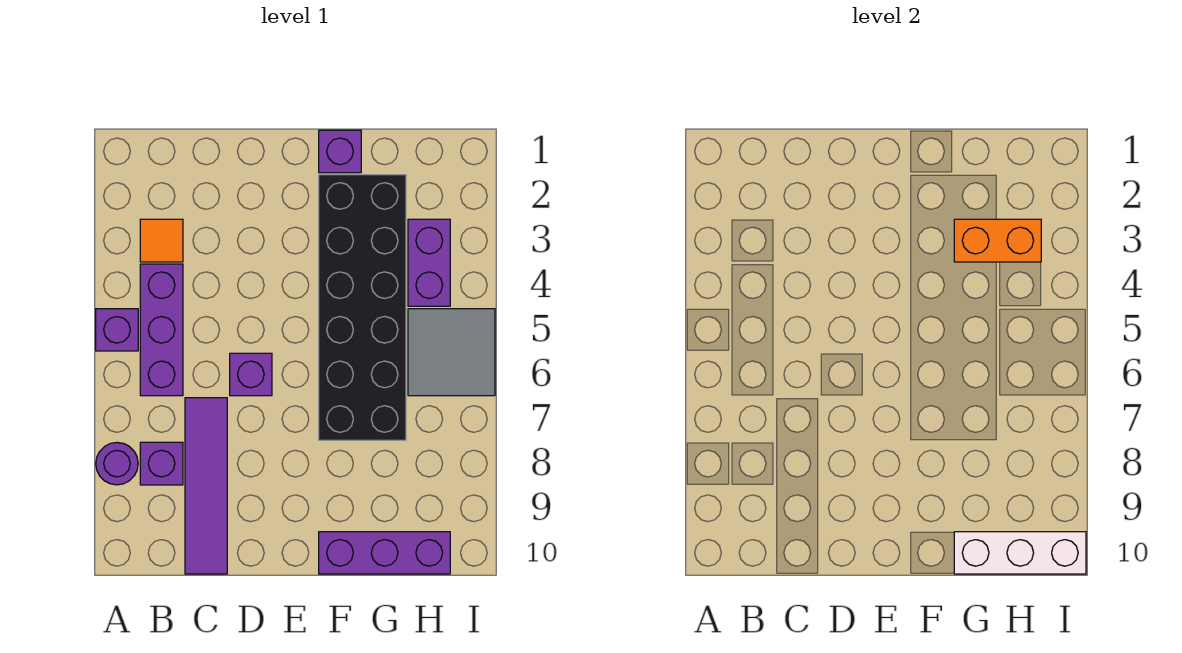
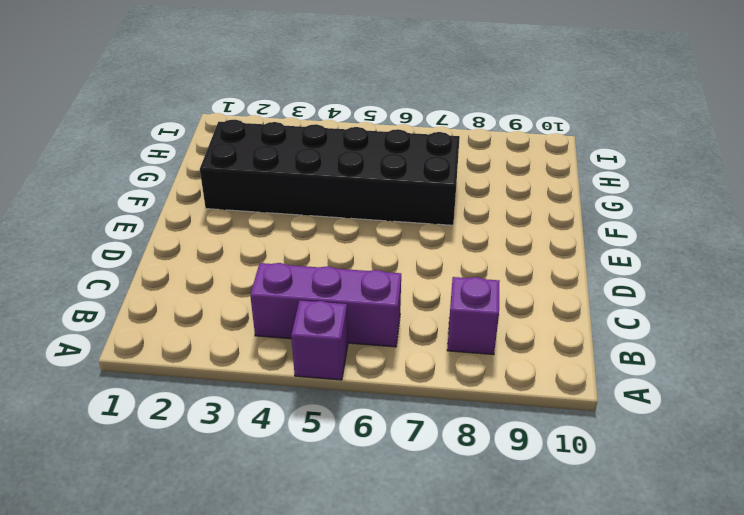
none -> purple round brick A8 level 1
none -> orange tile B3 level 1
none -> purple tile C7:C10 level 1

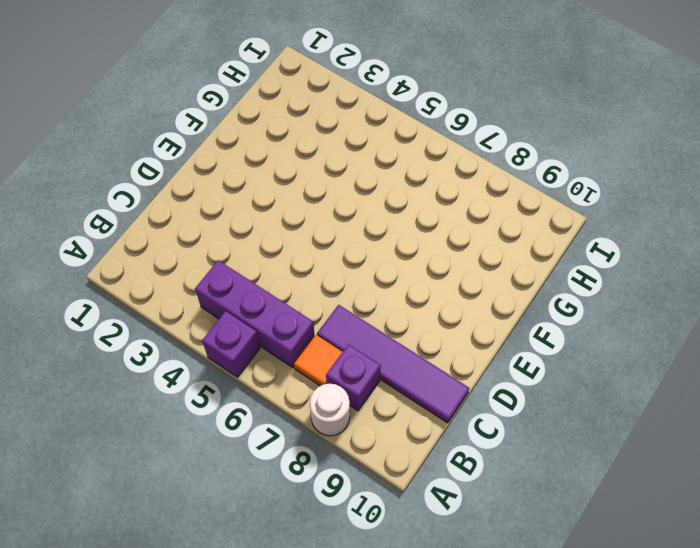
white round brick A8 level 1 -> purple round brick A8 level 1
orange tile B7 level 1 -> orange tile B3 level 1
none -> purple brick D6 level 1
none -> purple brick F1 level 1
none -> black brick F2:G7 level 1

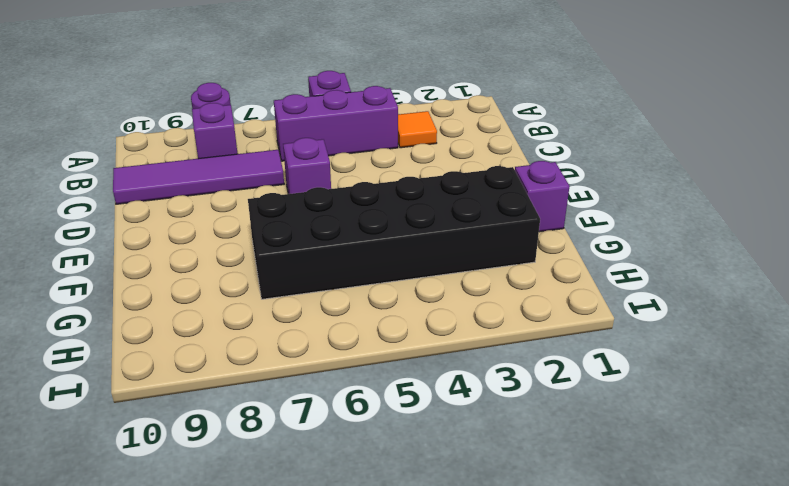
none -> purple brick F10:H10 level 1
none -> purple brick H3:H4 level 1
none -> grey tile H5:I6 level 1

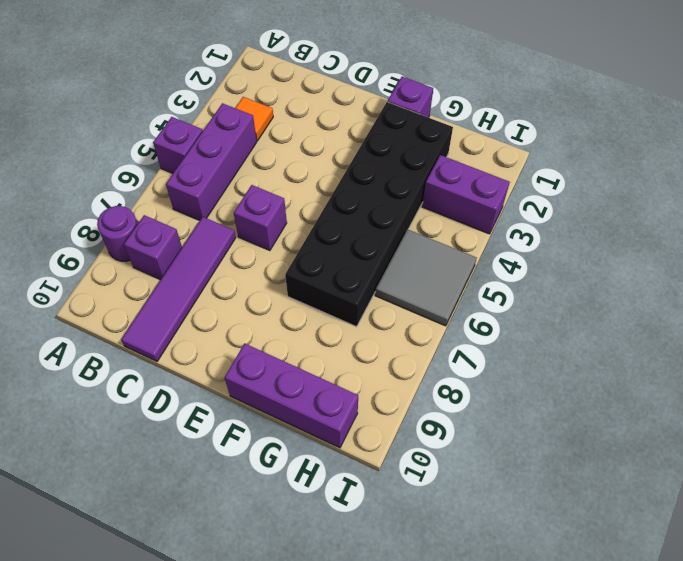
purple brick H3:I3 level 1 -> purple brick H3:H4 level 1
none -> orange brick G3:H3 level 2
none -> white brick G10:I10 level 2

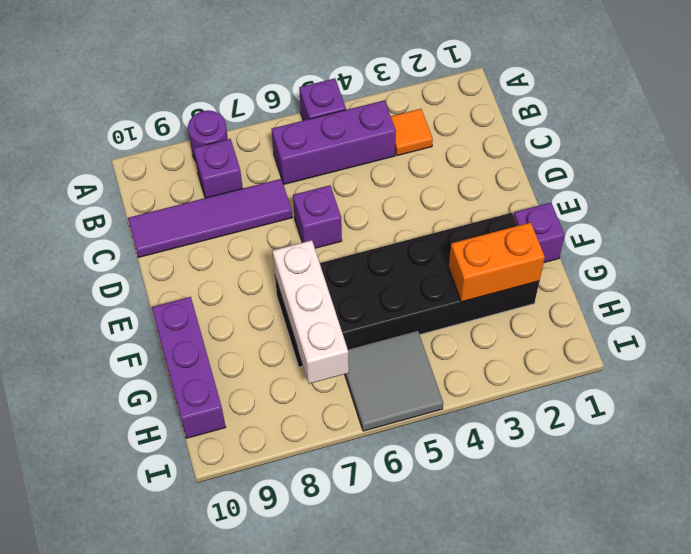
white brick F7:H7 level 2 -> white brick G10:I10 level 2
orange brick G2:G3 level 2 -> orange brick G3:H3 level 2
none -> purple brick H3:H4 level 1

